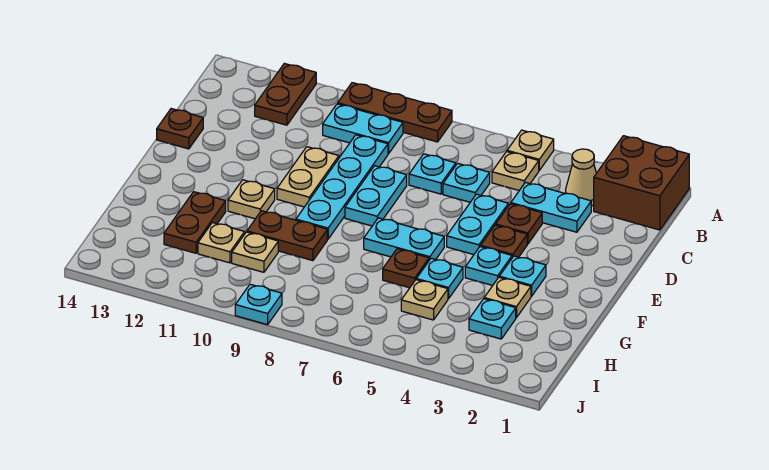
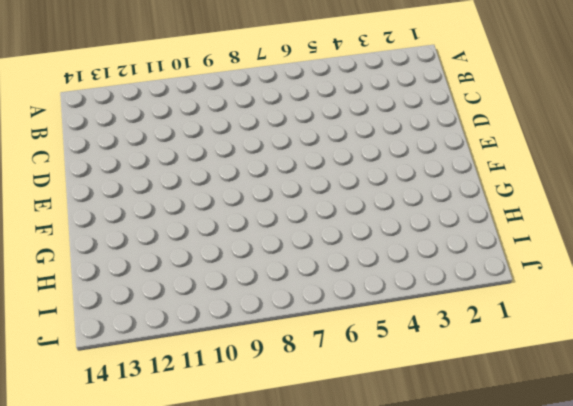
none -> brown brick A1:B2 level 1
none -> tan plate A5 level 1
none -> brown plate A8:A10 level 1
none -> brown plate A12:B12 level 1

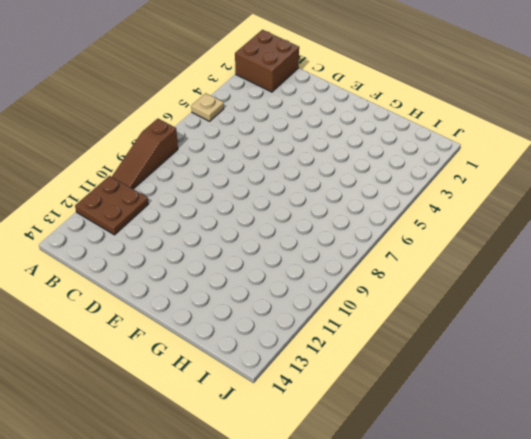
brown slope A8:A10 level 1 top 8 -> brown plate A8:A10 level 1
brown plate A11:B12 level 1 -> brown plate A12:B12 level 1
none -> tan cone B3 level 1
none -> tan plate B5 level 1
none -> cyan plate B9:B10 level 1
none -> cyan plate C3:C4 level 1

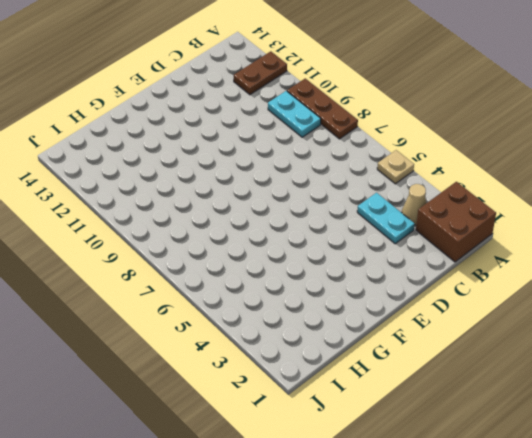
none -> tan plate B5 level 1
none -> cyan plate C6 level 1
none -> cyan plate C7 level 1
none -> cyan plate C9:F9 level 1

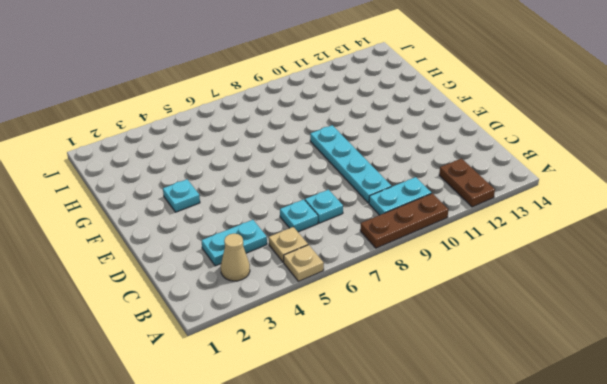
none -> brown brick A1:B2 level 1
none -> brown plate D4 level 1
none -> cyan plate D5:E5 level 1
none -> cyan plate D8:E8 level 1

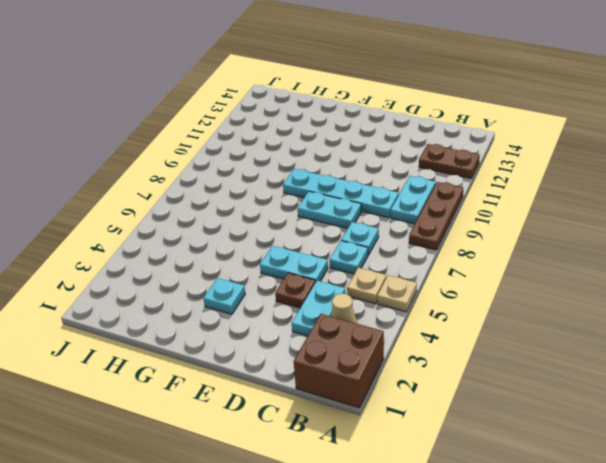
none -> tan plate D10:E10 level 1
none -> brown plate D14 level 1
none -> brown plate E4 level 1
none -> cyan plate F4 level 1

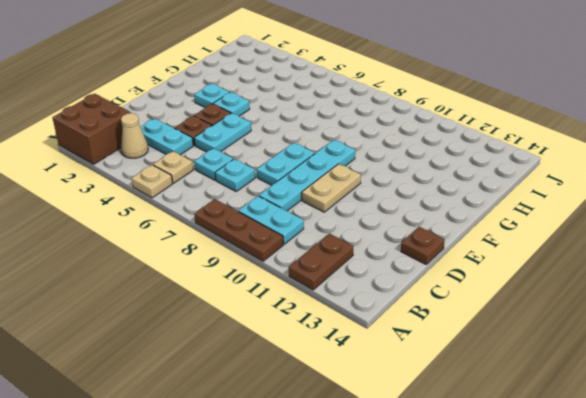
none -> cyan plate F6:F7 level 1
none -> tan plate F11 level 1
none -> tan plate G3 level 1
none -> cyan plate G5 level 1

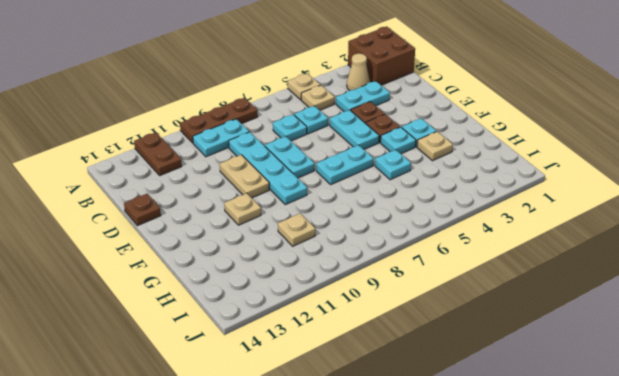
none -> brown plate G6 level 1
none -> brown plate G9:G10 level 1
none -> brown plate G12:H12 level 1
none -> cyan plate H3 level 1

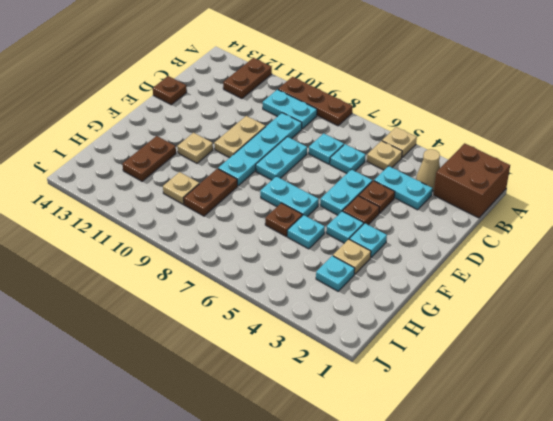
brown plate G9:H9 level 1 -> brown plate G9:G10 level 1
none -> tan plate H5 level 1
none -> tan plate H11 level 1
none -> cyan plate J9 level 1

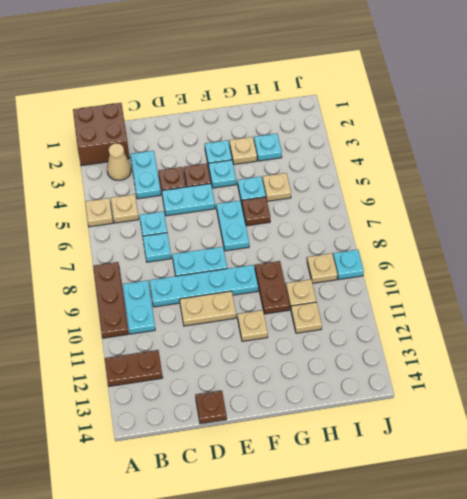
tan plate I9 level 1 -> none
none -> brown plate G12:H12 level 1

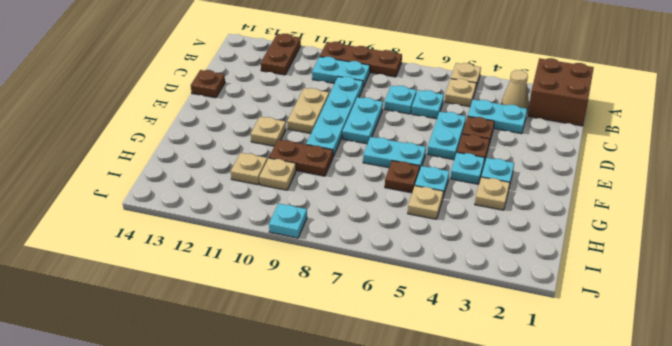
none -> brown plate G12:H12 level 1
none -> cyan plate H3 level 1

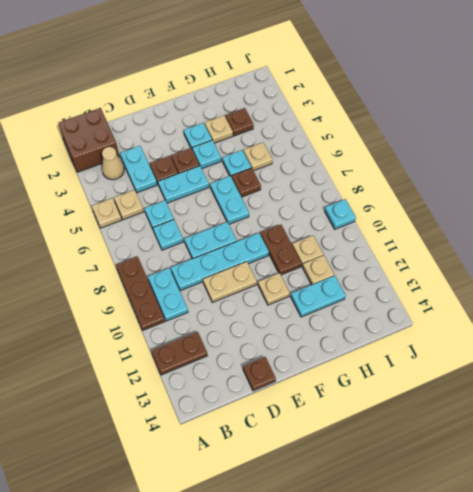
cyan plate G12:H12 level 1 -> brown plate G12:H12 level 1
brown plate H3 level 1 -> cyan plate H3 level 1

